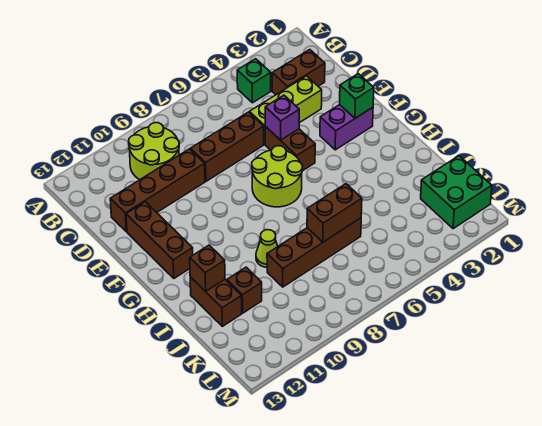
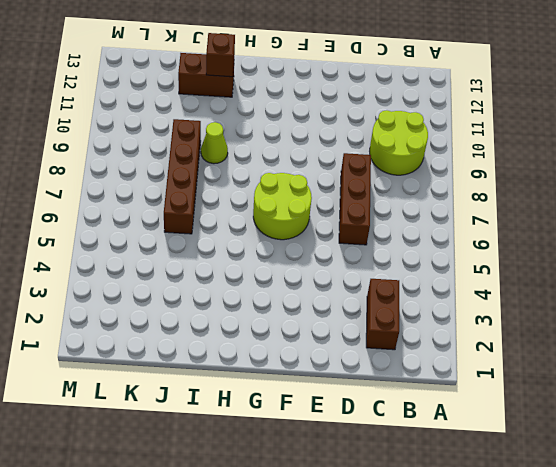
none -> green brick B4 level 1
none -> lime brick D3:D5 level 1
none -> brown brick D9:D12 level 1

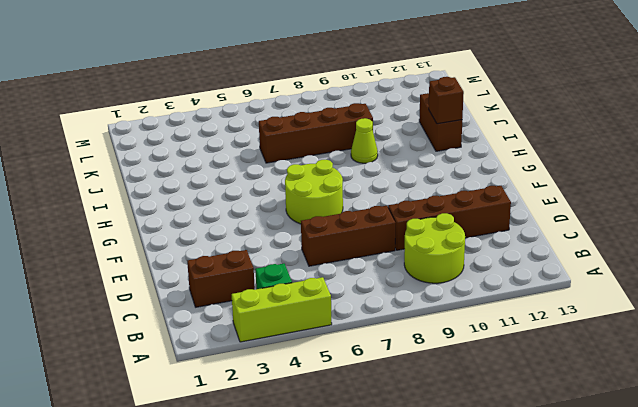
lime brick A3:A5 level 1 -> lime brick D3:D5 level 1
none -> brown brick E5:F5 level 1
none -> brown brick E12:G12 level 1
none -> purple brick F2:F3 level 1

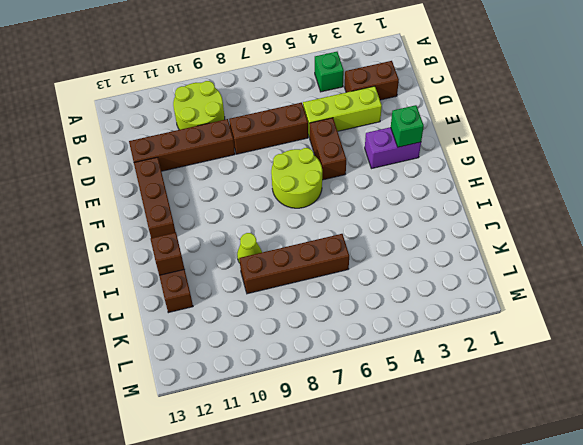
none -> brown brick J11 level 1
none -> green brick K1:L2 level 1
none -> purple brick E5 level 2

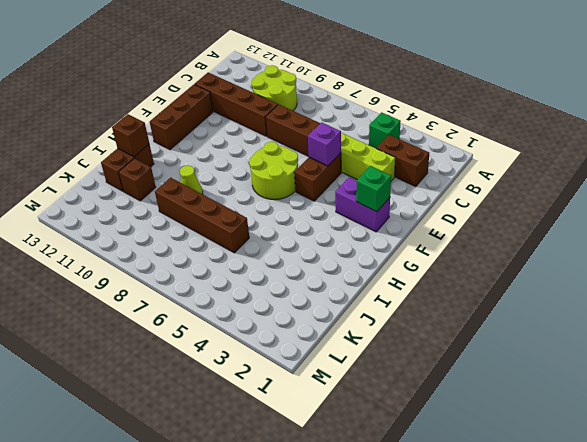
none -> green brick K1:L2 level 1
none -> brown brick J6:J7 level 2

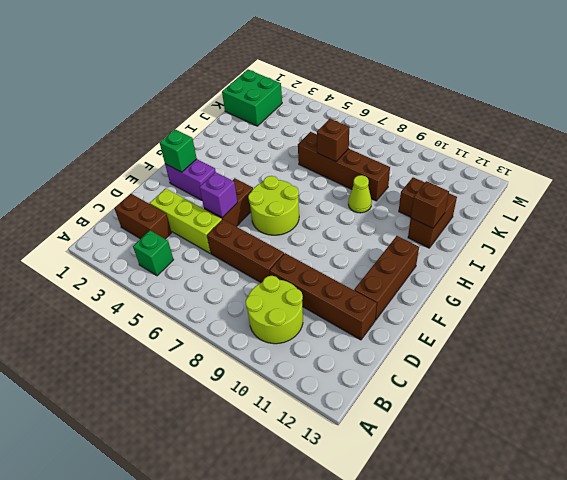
brown brick J7 level 2 -> brown brick J6:J7 level 2

